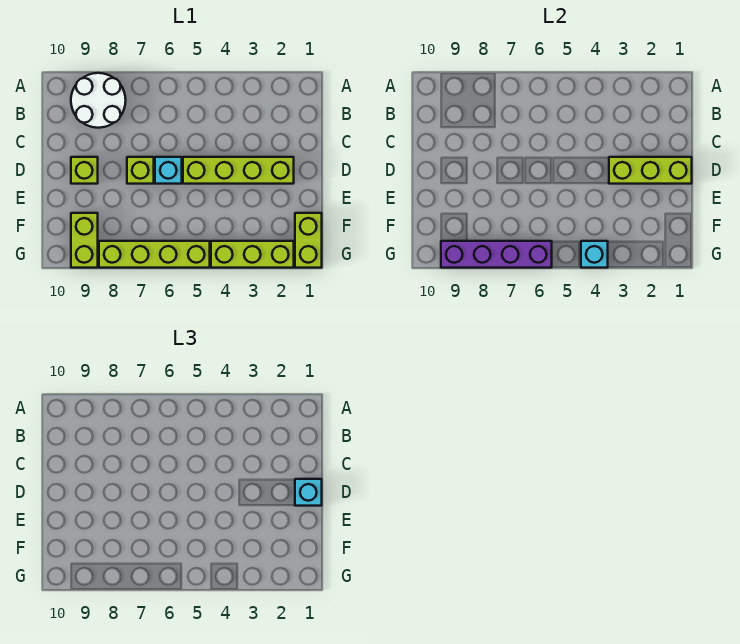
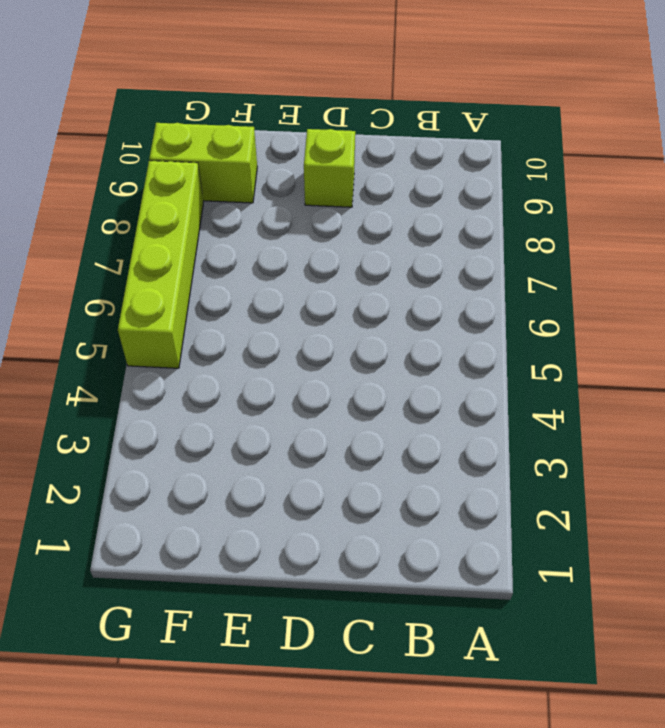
none -> white round brick A8:B9 level 1
none -> lime brick D2:D5 level 1
none -> cyan brick D6 level 1

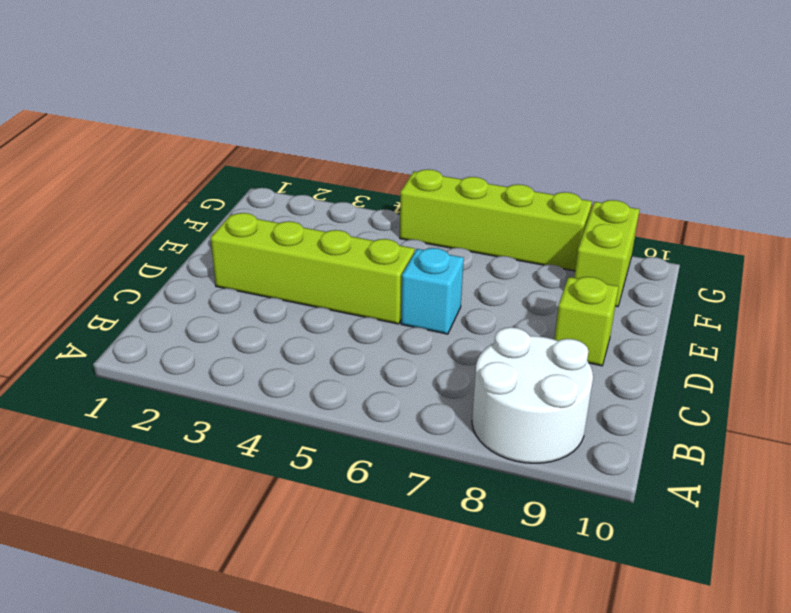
none -> lime brick D7 level 1
none -> lime brick F1:G1 level 1
none -> lime brick G2:G4 level 1

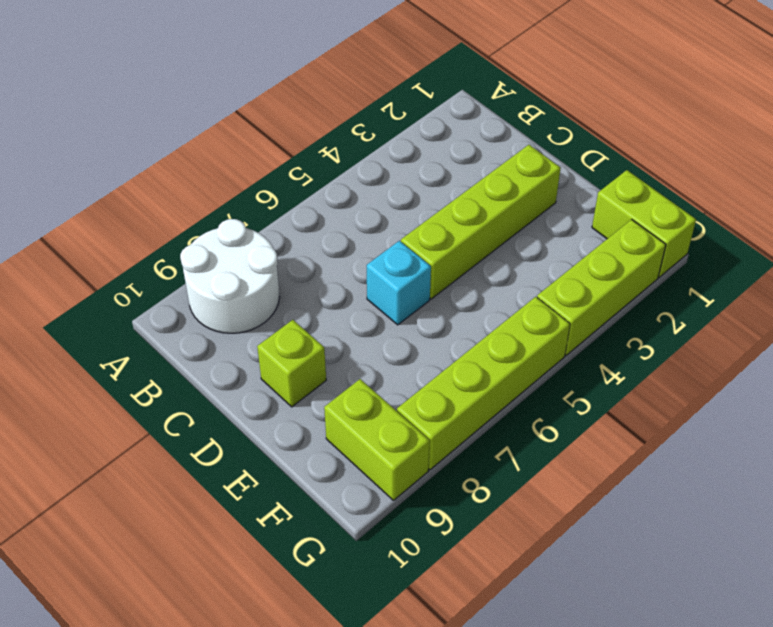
none -> lime brick D7 level 1
none -> lime brick D1:D3 level 2
none -> cyan brick G4 level 2

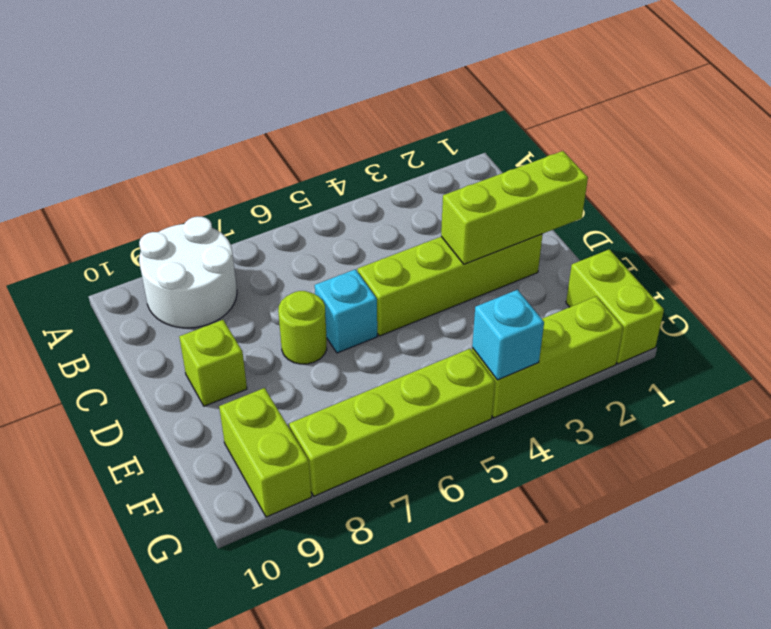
lime round brick D7 level 1 -> lime brick D7 level 1
none -> purple brick G6:G9 level 2
none -> cyan brick D1 level 3

